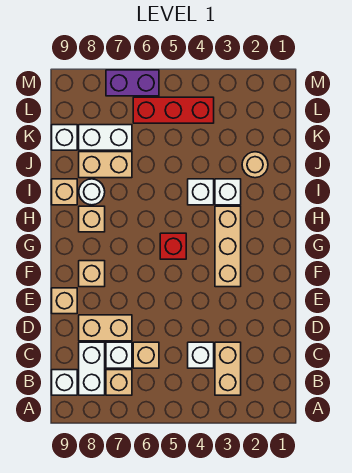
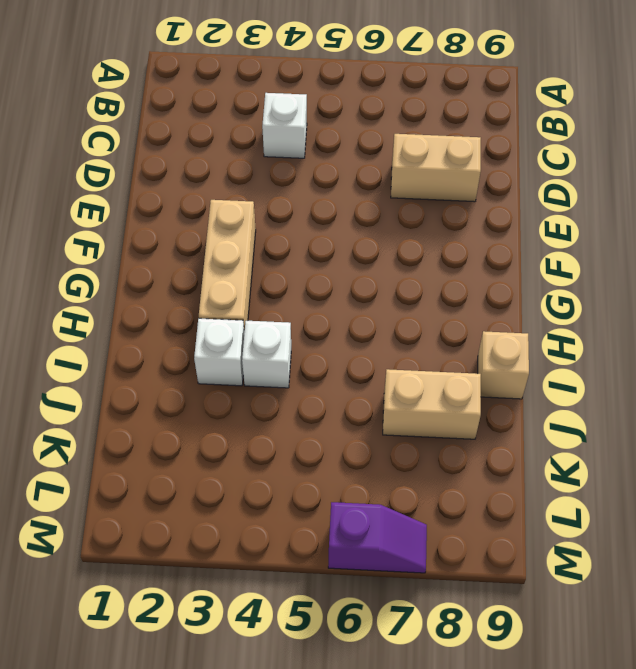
purple slope M6:M7 level 1 top 6 -> purple brick M6:M7 level 1
none -> tan brick B3:C3 level 1
none -> tan brick B7 level 1
none -> white brick B8:C8 level 1

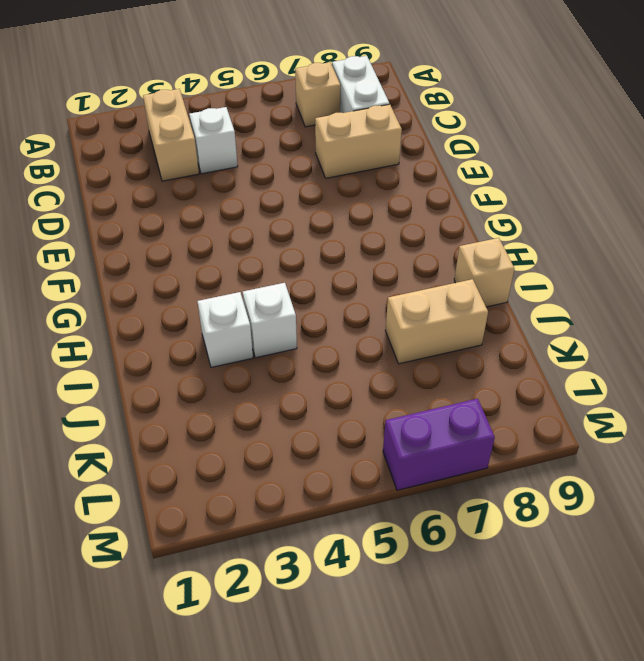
none -> white brick B9 level 1
none -> tan brick C6 level 1
none -> white brick C7 level 1

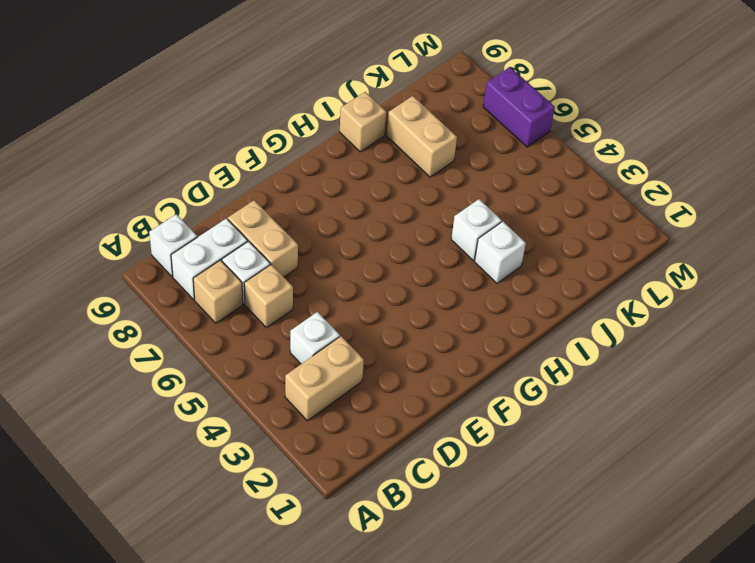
none -> tan brick E9 level 1
none -> tan brick F3:H3 level 1
none -> tan brick F8 level 1

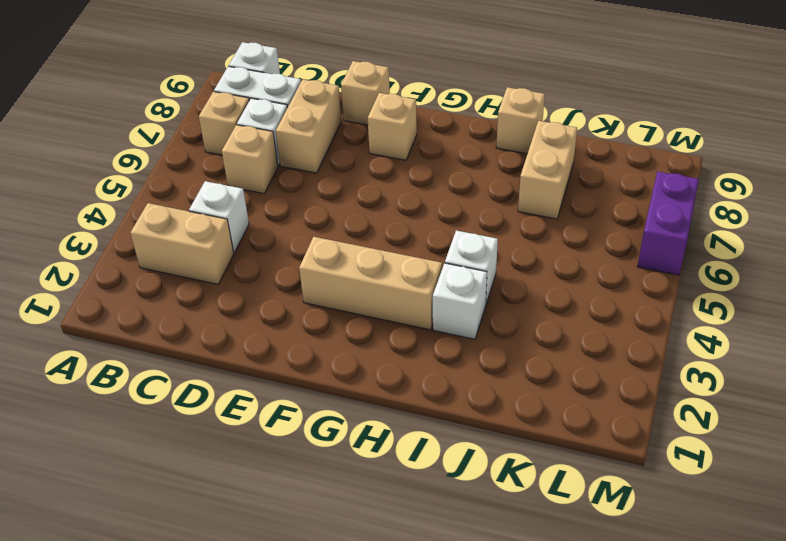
none -> red brick G5 level 1
none -> tan brick H8 level 1
none -> white round brick I8 level 1

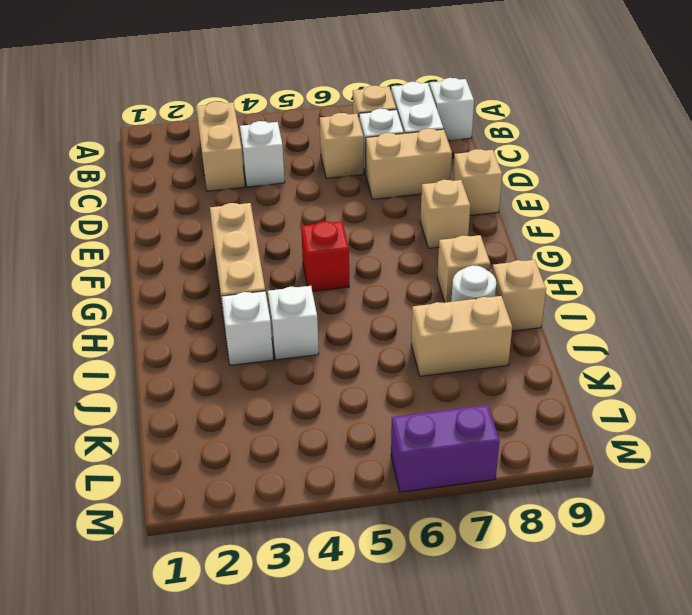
none -> tan round brick J2 level 1
none -> white brick K7:K8 level 1
none -> white brick K9 level 1

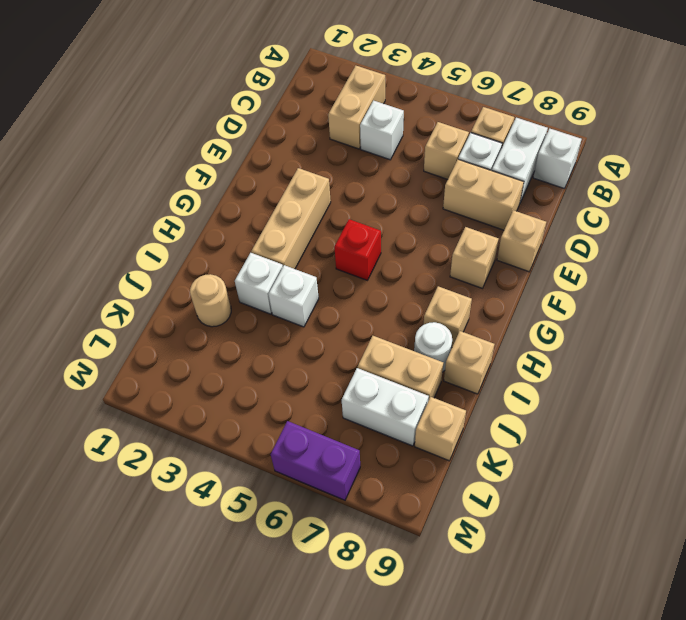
tan brick K9 level 1 -> white brick K9 level 1
none -> red brick L4:L6 level 1

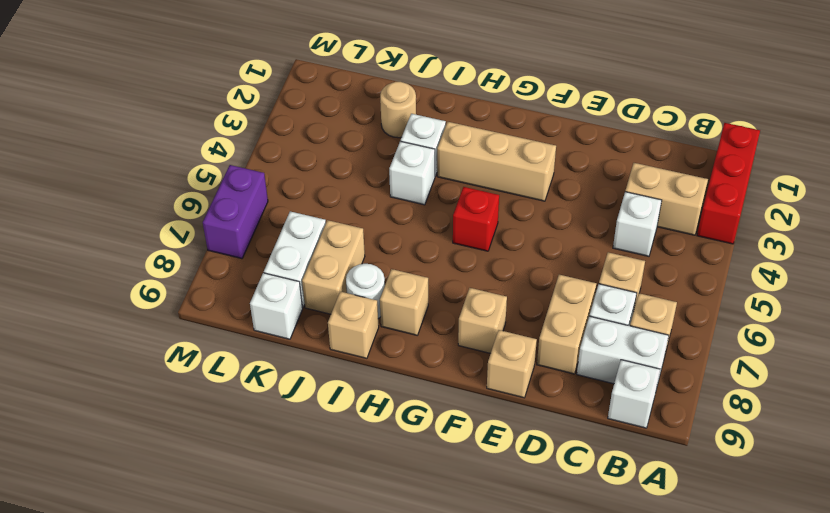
red brick A1:A3 level 1 -> red brick L4:L6 level 1

